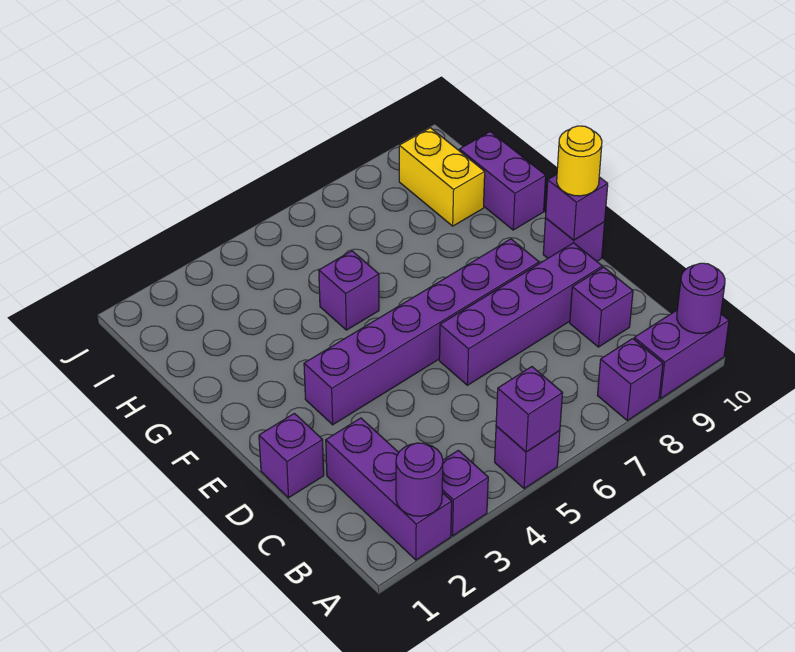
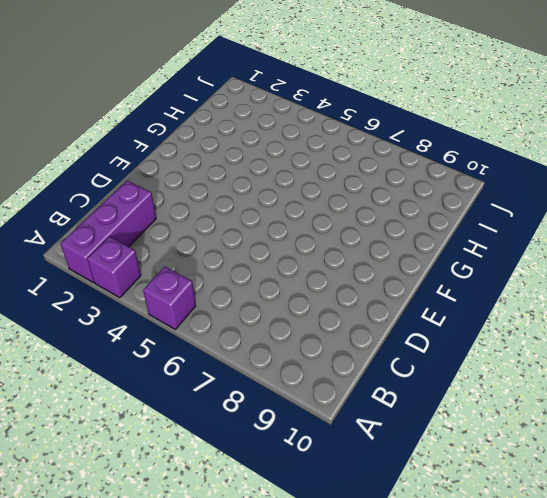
none -> purple brick A8 level 1
none -> purple brick A9:A10 level 1
none -> purple brick C9 level 1

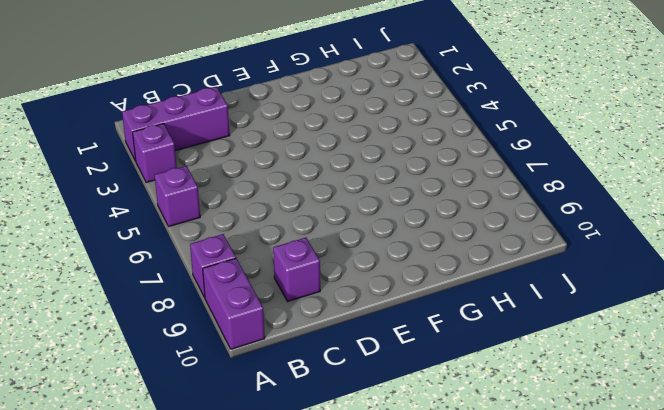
none -> purple brick D1 level 1
none -> purple brick D6:D9 level 1
none -> purple brick E3:E8 level 1

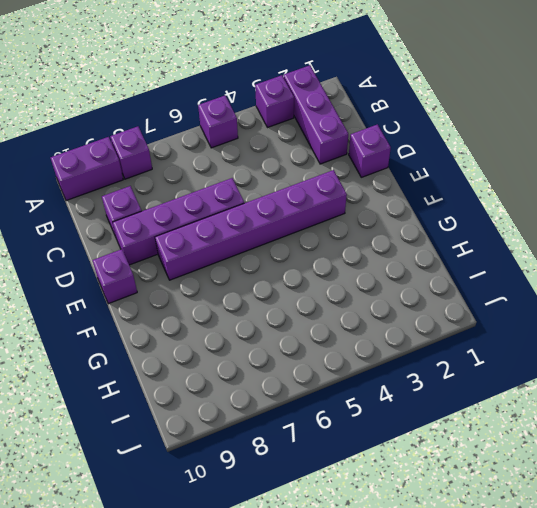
none -> purple brick G5 level 1
none -> purple brick G10:H10 level 1
none -> yellow brick H9:I9 level 1

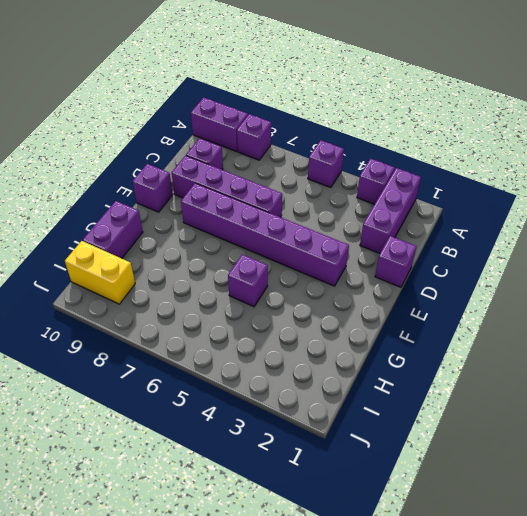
yellow brick I9:I10 level 1 -> yellow brick H9:I9 level 1
none -> purple round brick A2 level 2
none -> purple brick A5 level 2
none -> purple round brick A10 level 2

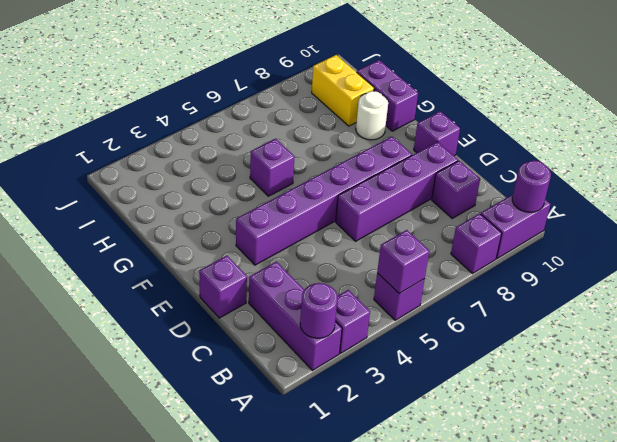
white round brick G9 level 1 -> none
none -> purple brick E10 level 2
none -> yellow round brick E10 level 3

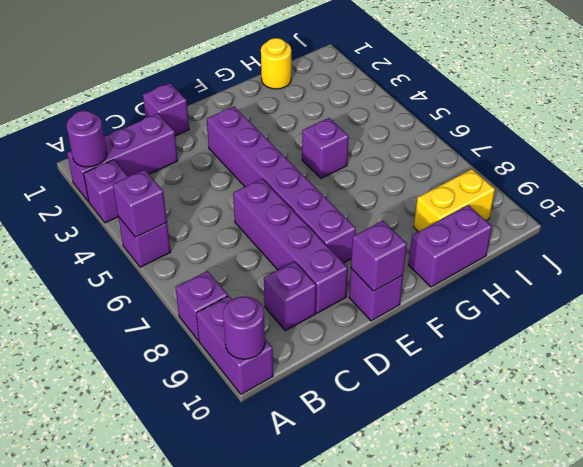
yellow round brick H1 level 1 -> yellow round brick E10 level 3

